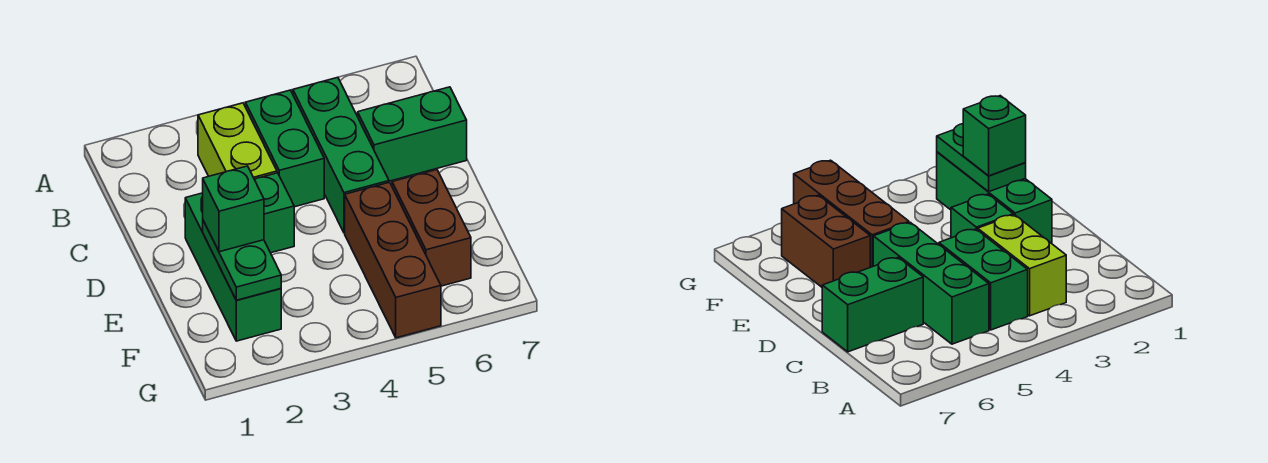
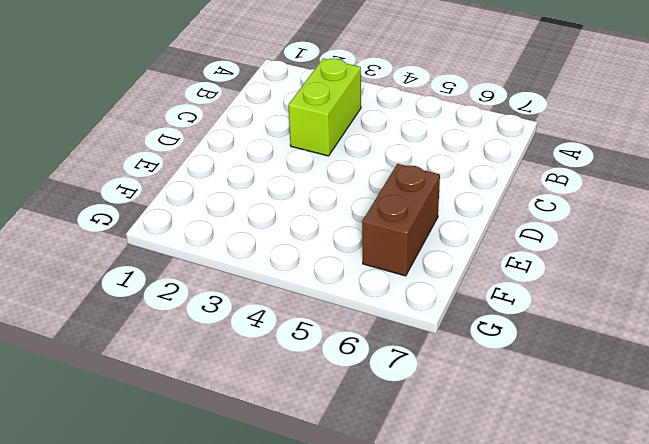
none -> green brick B4:C4 level 1
none -> green brick B5:D5 level 1

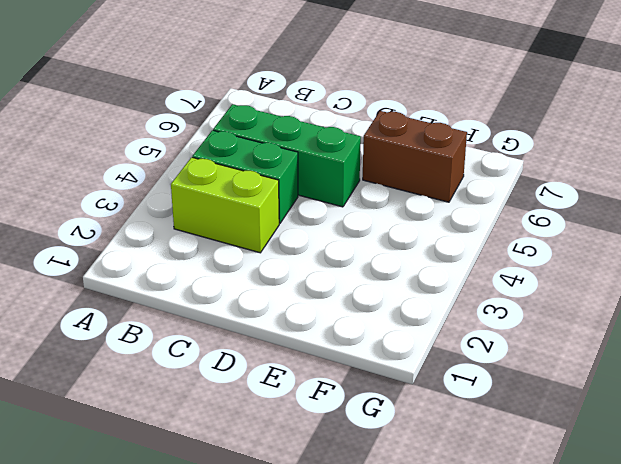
none -> green brick C6:C7 level 1
none -> green brick D2:F2 level 1

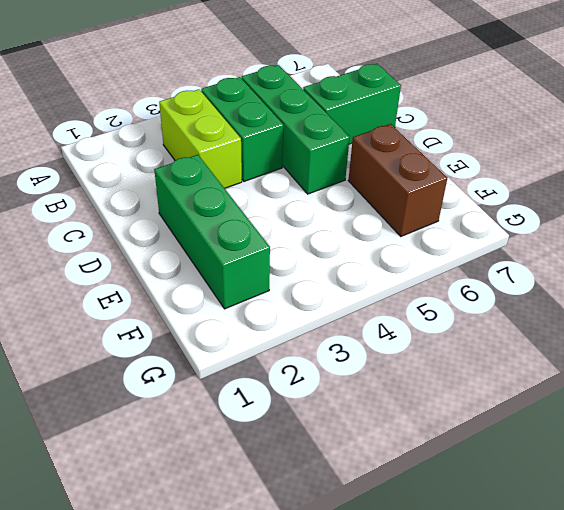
none -> green brick D3 level 1
none -> brown brick E5:G5 level 1

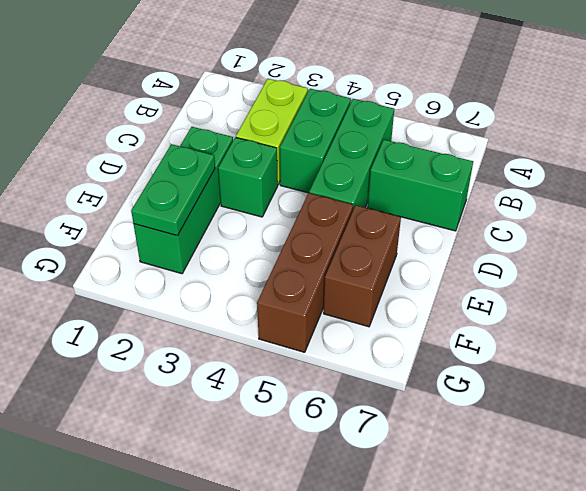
none -> green brick E2 level 3

